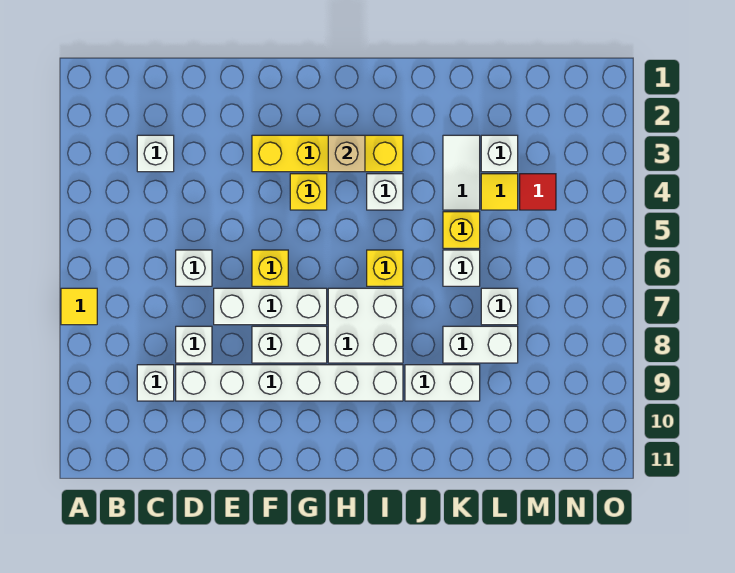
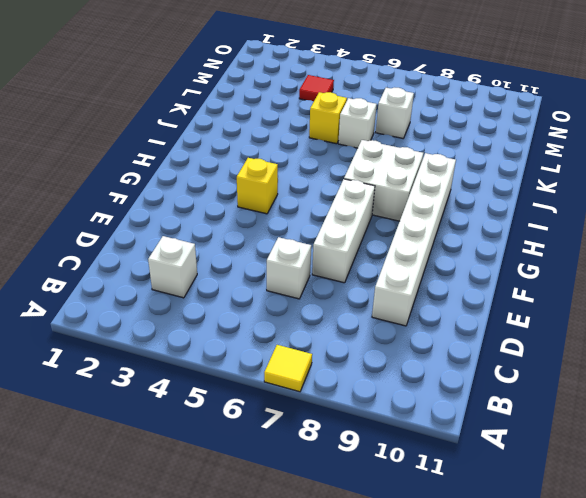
none -> white brick C9 level 1
none -> white brick D8 level 1
none -> yellow brick F3:I3 level 1

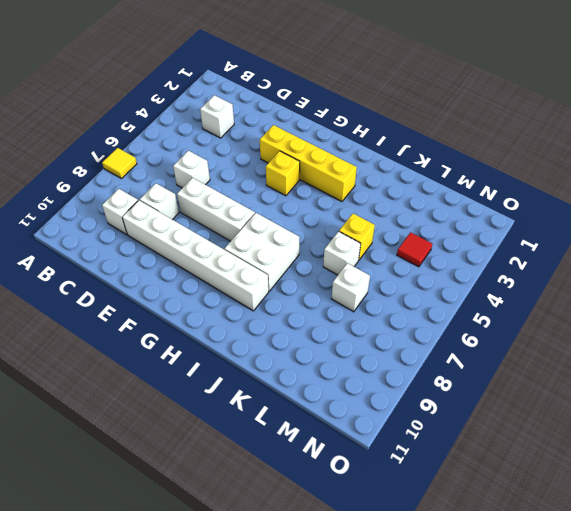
none -> yellow brick F6 level 1
none -> white brick F8:G8 level 1
none -> white brick I4 level 1

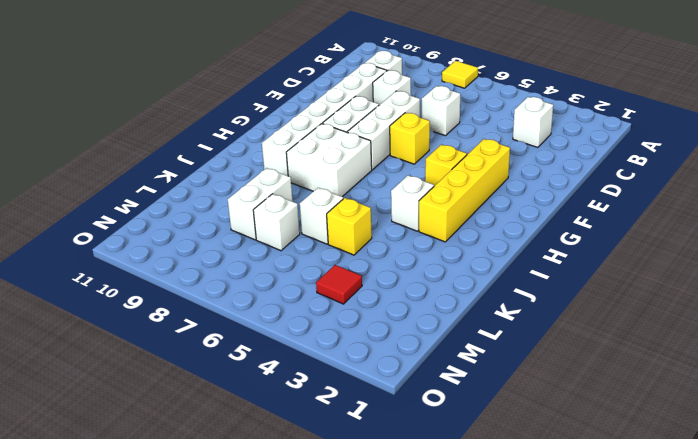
none -> yellow brick I6 level 1
none -> white brick J9:K9 level 1
none -> white tile K3:K4 level 1

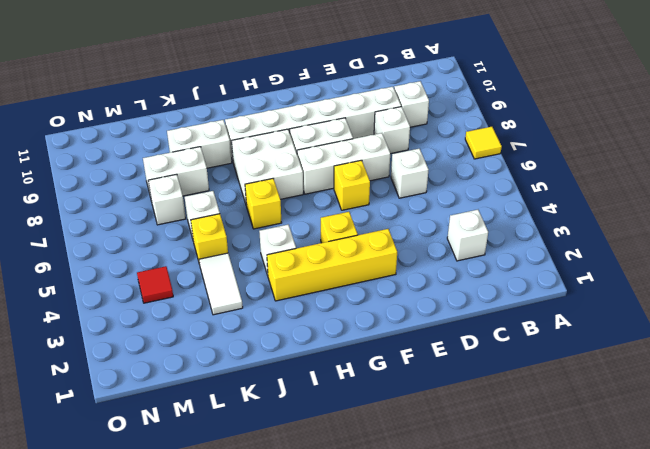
none -> white brick L3 level 1
none -> yellow tile L4 level 1
none -> tan brick H3 level 2

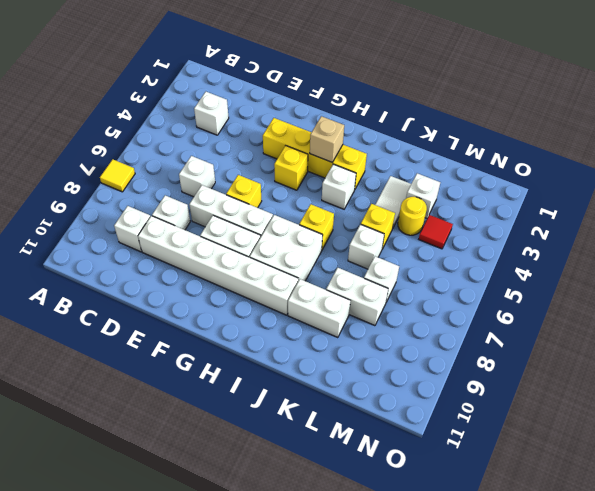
yellow round brick L4 level 1 -> yellow tile L4 level 1

